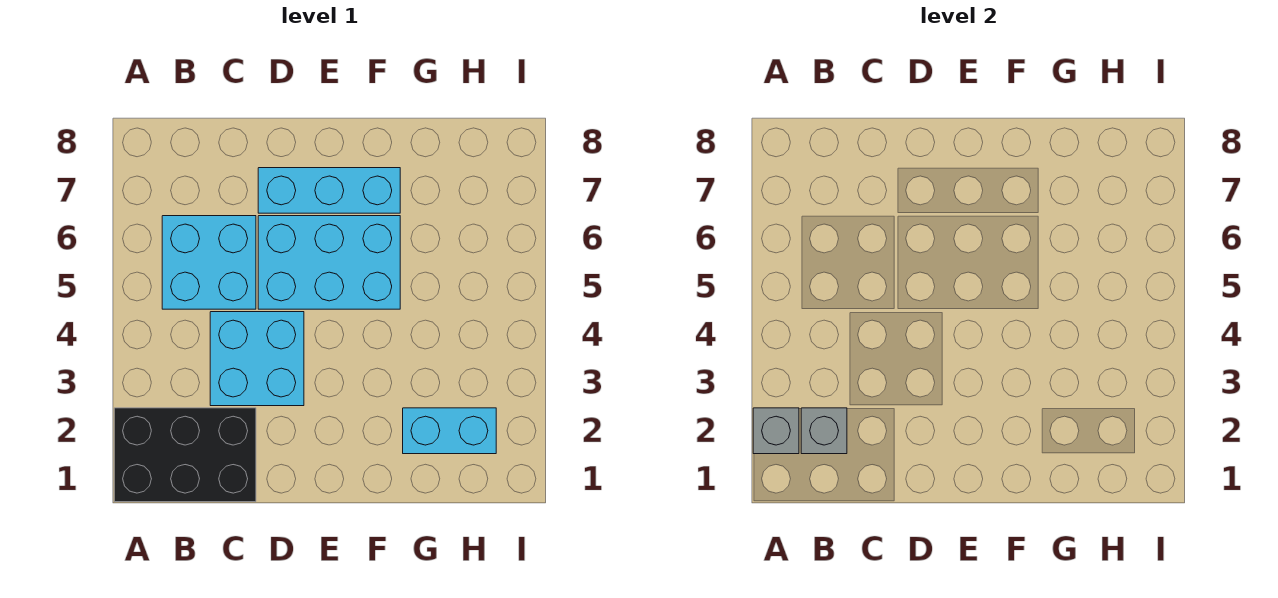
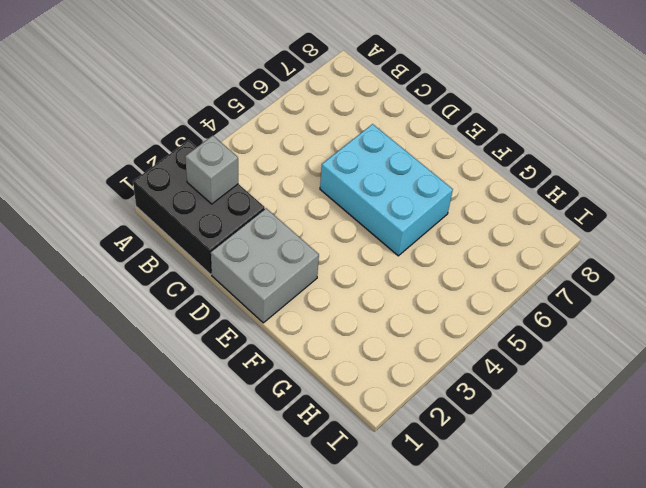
grey brick D1:E2 level 1 -> none
none -> cyan brick B5:C6 level 1
none -> cyan brick C3:D4 level 1

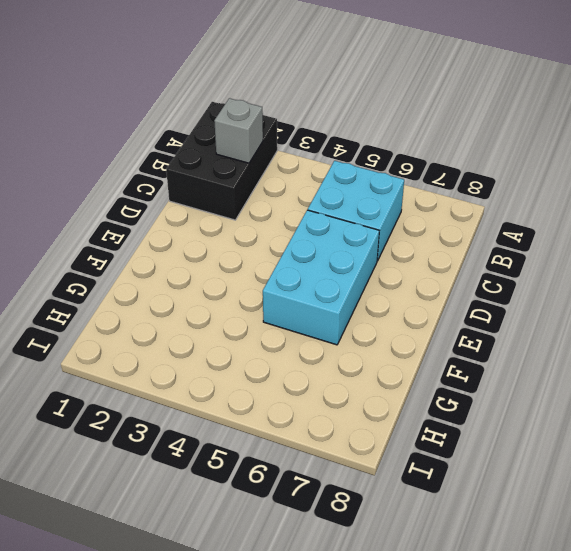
none -> cyan brick C3:D4 level 1
none -> cyan brick D7:F7 level 1

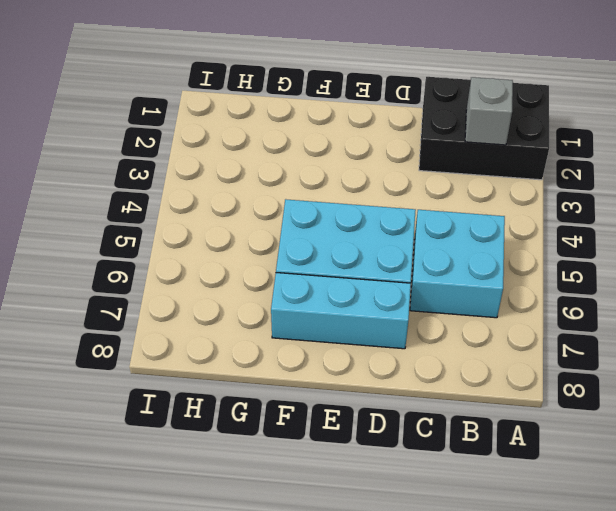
none -> cyan brick C3:D4 level 1
none -> cyan brick G2:H2 level 1

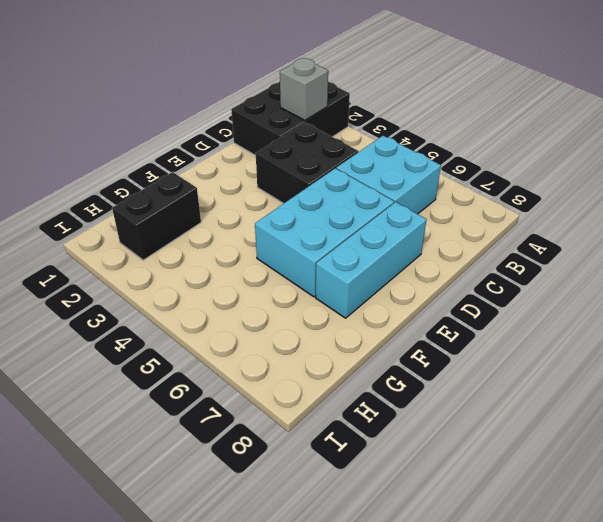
black brick C3:D4 level 1 -> cyan brick C3:D4 level 1
black brick G2:H2 level 1 -> cyan brick G2:H2 level 1
none -> grey brick A2 level 2

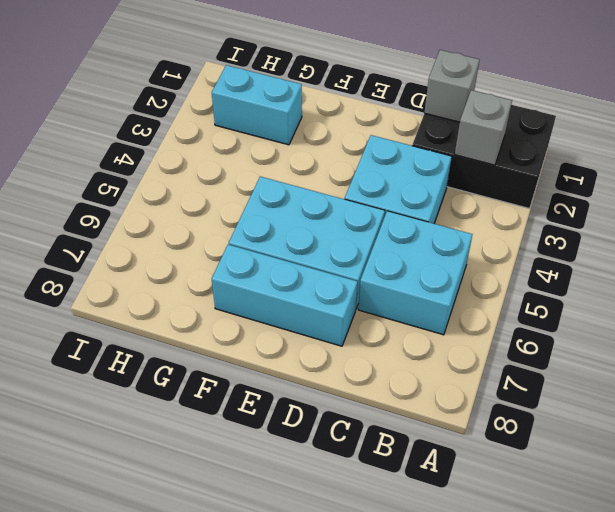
grey brick C1 level 2 -> grey brick A2 level 2

